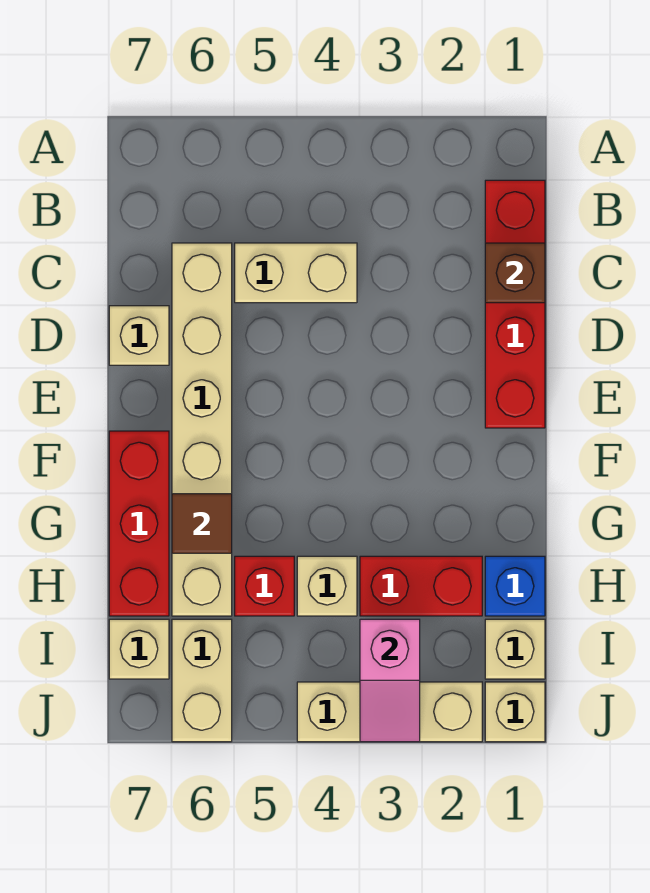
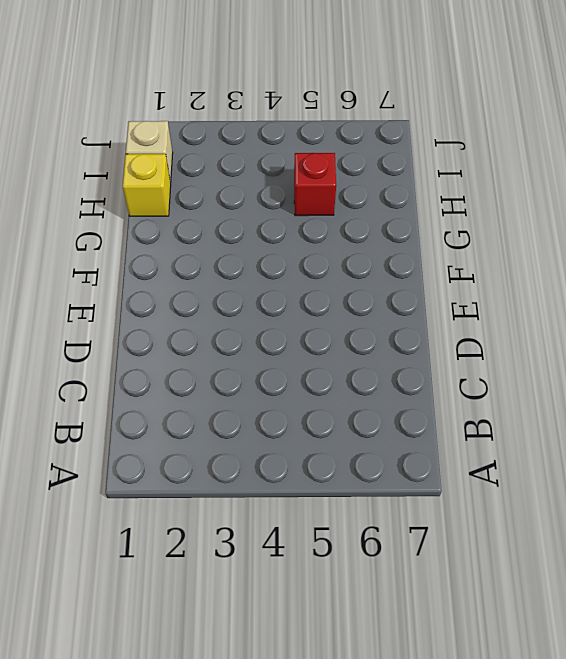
yellow brick H1 level 1 -> blue brick H1 level 1
none -> red brick B1:E1 level 1
none -> tan brick C4:C5 level 1
none -> tan brick C6:H6 level 1

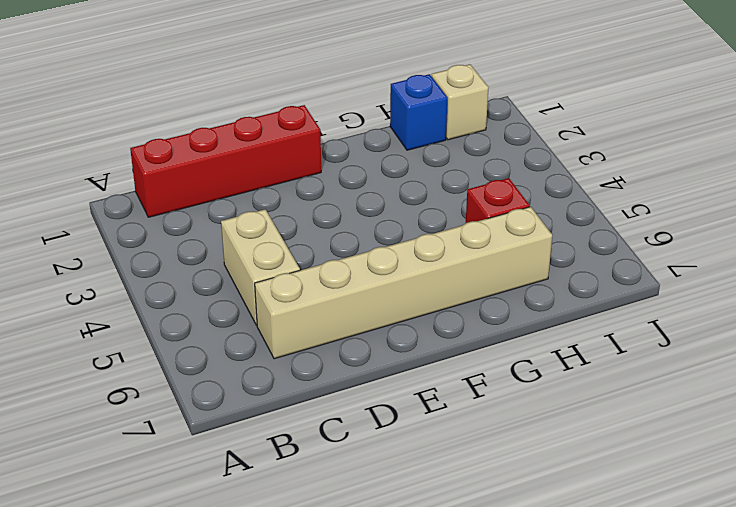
none -> tan brick D7 level 1
none -> red brick F7:H7 level 1
none -> red brick H2:H3 level 1

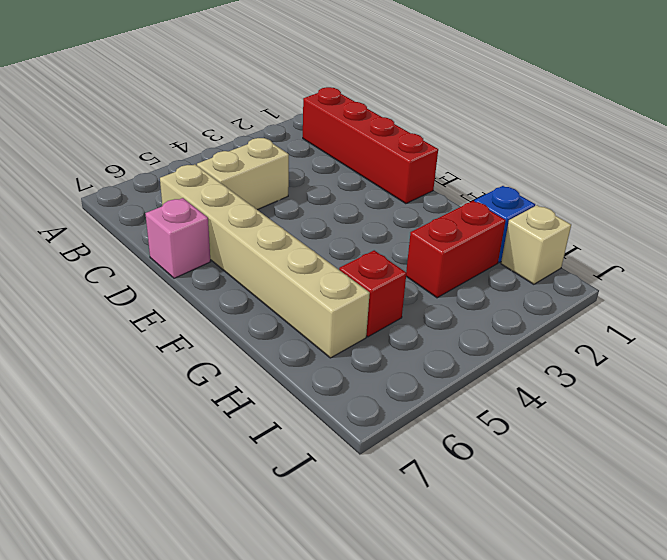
pink brick D7 level 1 -> tan brick D7 level 1
none -> red brick F7:H7 level 1
none -> tan brick H4 level 1
none -> tan brick I6:J6 level 1

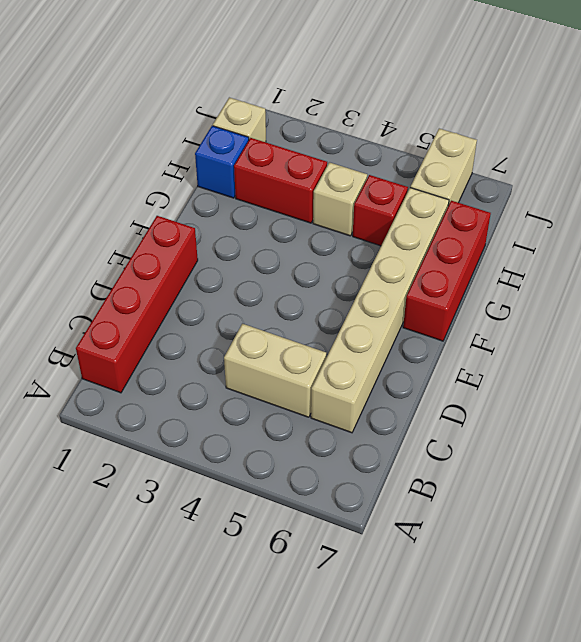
none -> tan brick D7 level 1
none -> tan brick I7 level 1
none -> tan brick J1 level 1

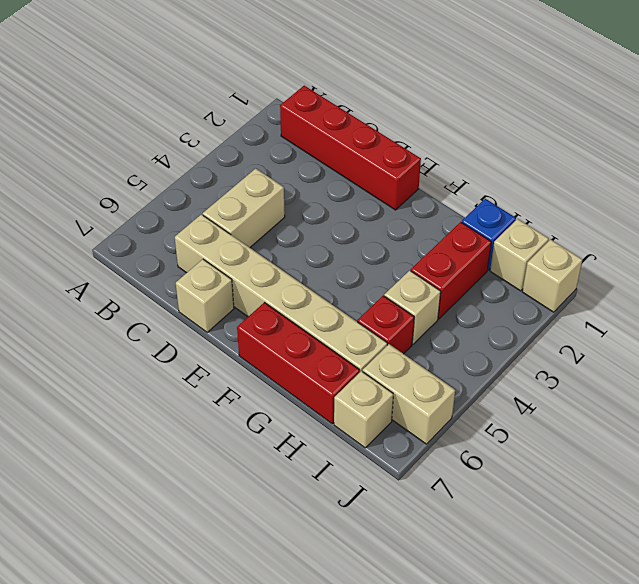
none -> tan brick J2:J4 level 1
none -> brown brick C1 level 2
none -> brown tile G6 level 2

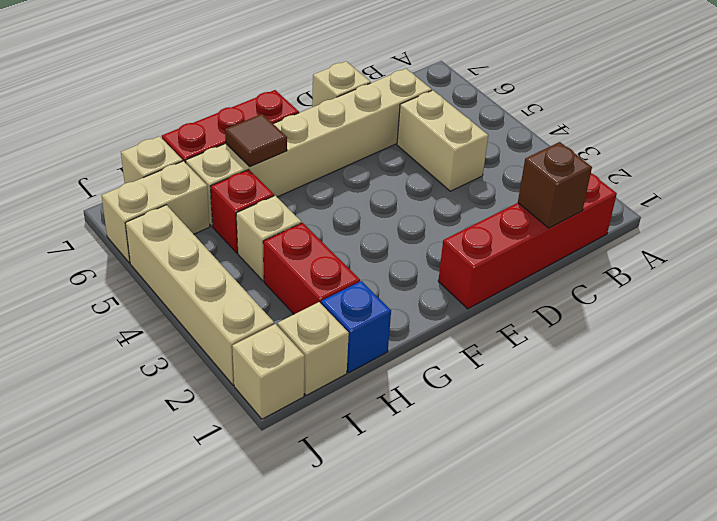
tan brick J2:J5 level 1 -> tan brick J2:J4 level 1
none -> pink slope I3:J3 level 2 top I

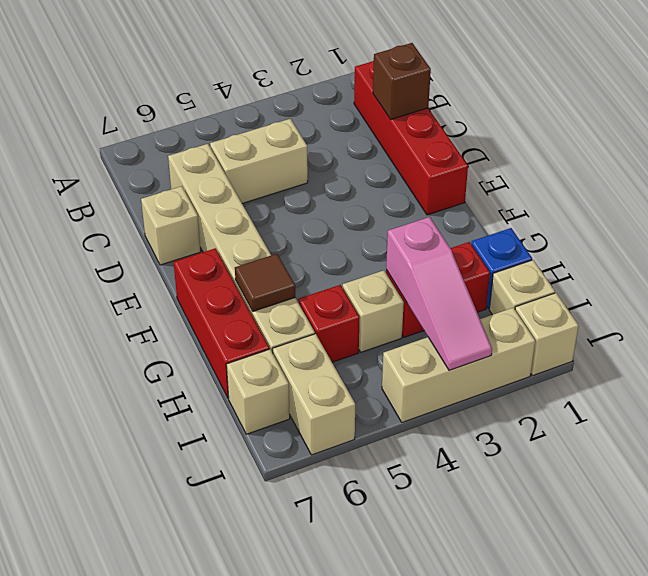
pink slope H3:J3 level 2 top H -> pink slope I3:J3 level 2 top I

